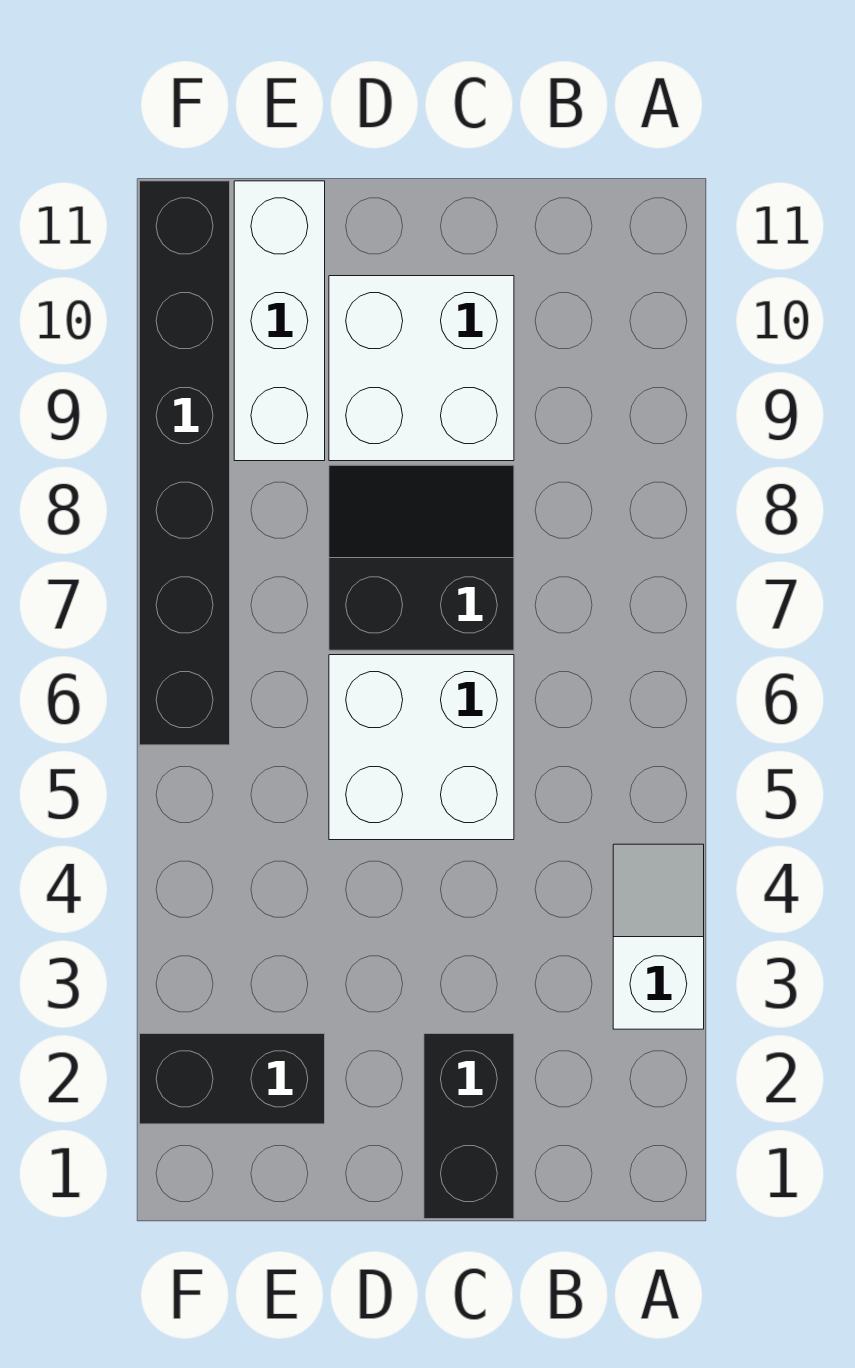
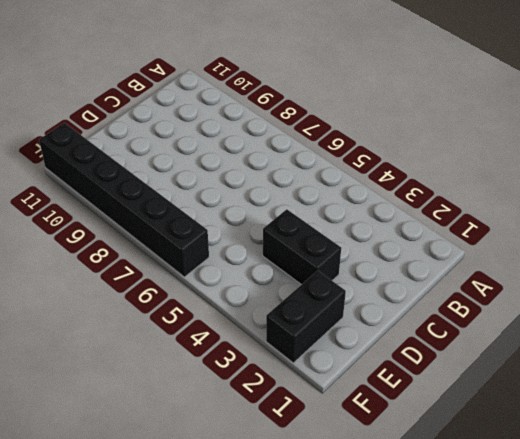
black brick D3:D4 level 1 -> black brick C1:C2 level 1
none -> white slope A3:A4 level 1 top 3
none -> white brick C5:D6 level 1

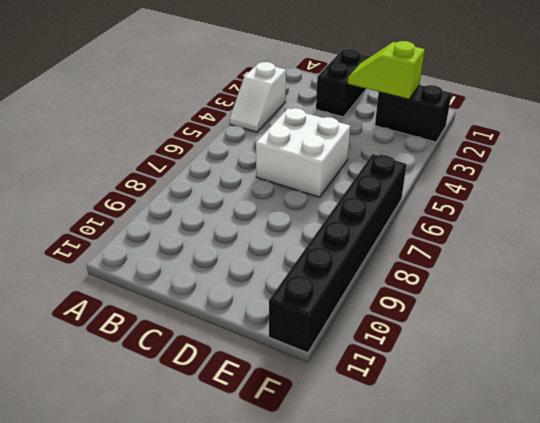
lime slope D2:E2 level 2 top E -> none
none -> black slope C7:D8 level 1 top 7
none -> white brick C9:D10 level 1

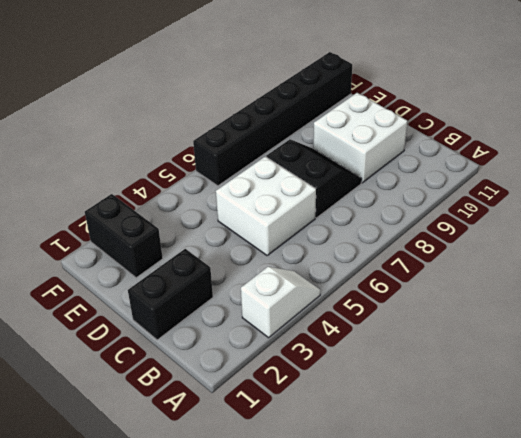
none -> white brick E9:E11 level 1

